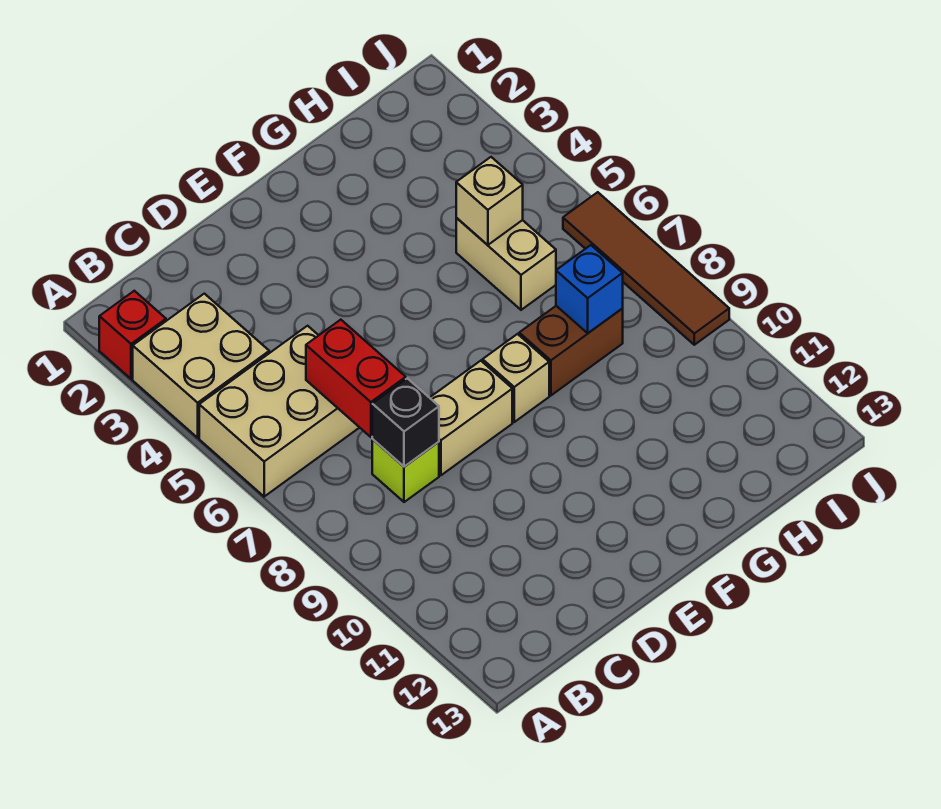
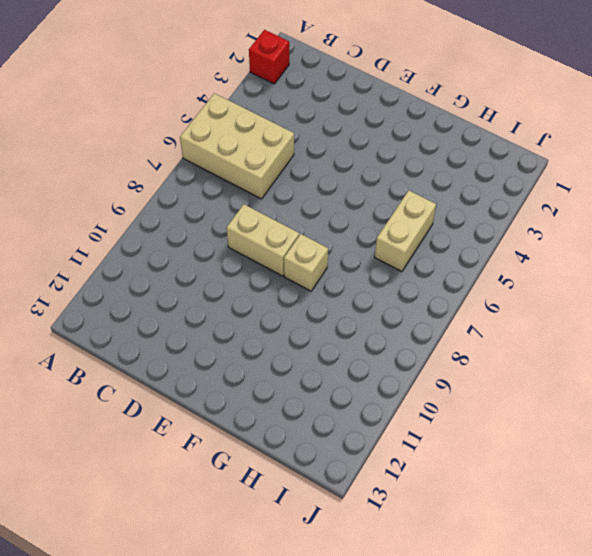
none -> tan brick A3:B4 level 1
none -> lime brick C8 level 1
none -> brown brick G8:H8 level 1

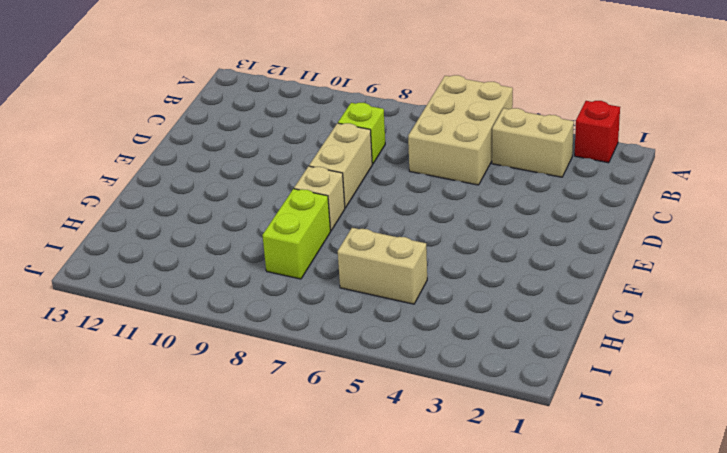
tan brick B3:B4 level 1 -> tan brick A3:B4 level 1
lime brick G8:H8 level 1 -> brown brick G8:H8 level 1
none -> brown tile J6:J9 level 1
none -> red brick C6:C7 level 2
none -> black brick C8 level 2

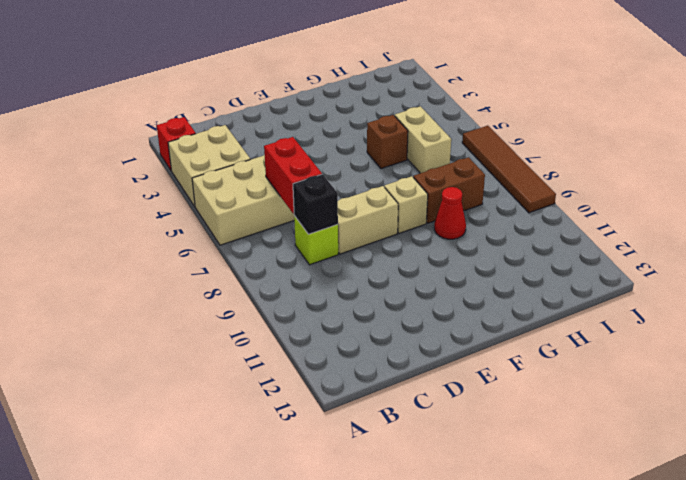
brown brick G5 level 1 -> none
red cone G9 level 1 -> none
none -> tan brick H5 level 2
none -> blue brick H8 level 2

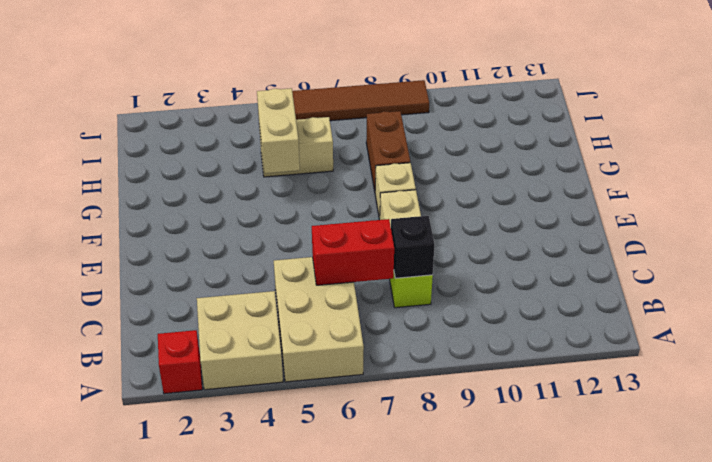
tan brick G5:H5 level 2 -> tan brick H5 level 2
none -> blue brick H8 level 2

